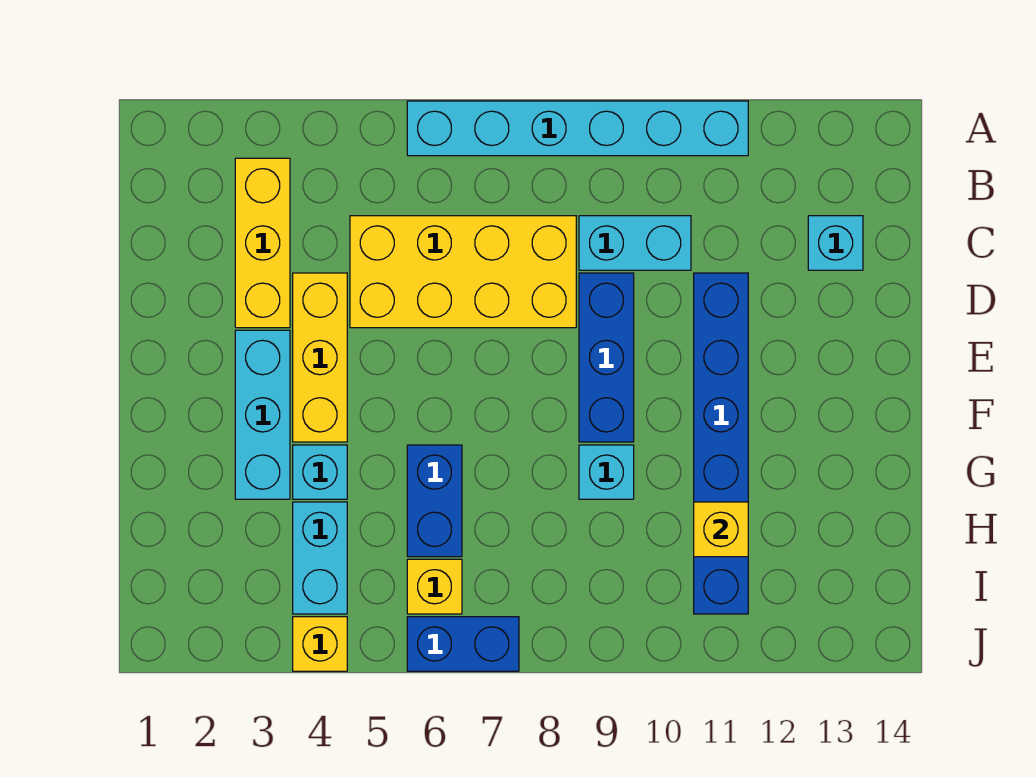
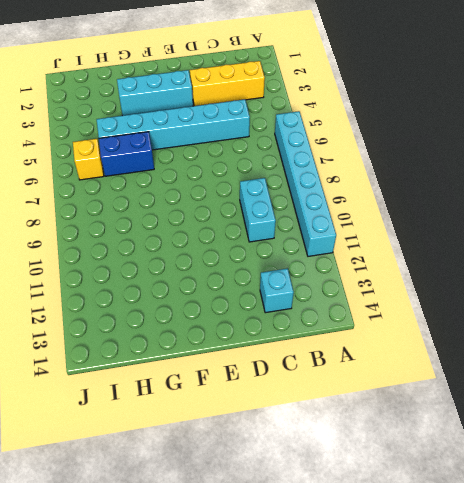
cyan brick C5:H5 level 1 -> yellow brick C5:D8 level 1
none -> yellow brick D4:F4 level 1
none -> blue brick D9:F9 level 1
none -> blue brick D11:I11 level 1

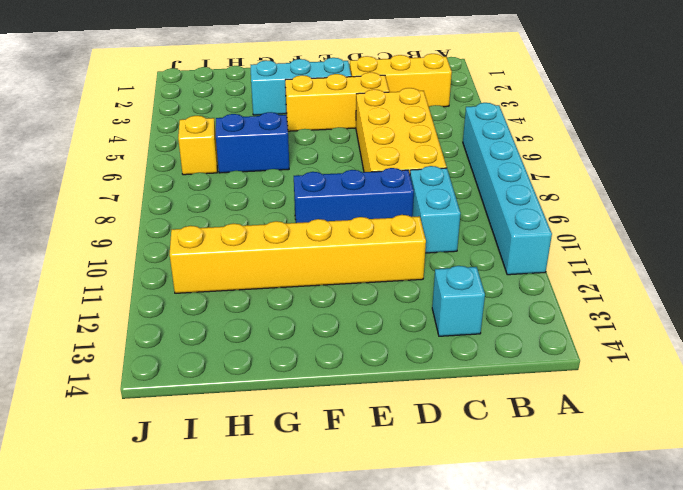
yellow brick D11:I11 level 1 -> blue brick D11:I11 level 1
none -> cyan brick G4 level 1
none -> cyan brick G9 level 1
none -> cyan brick H4:I4 level 1

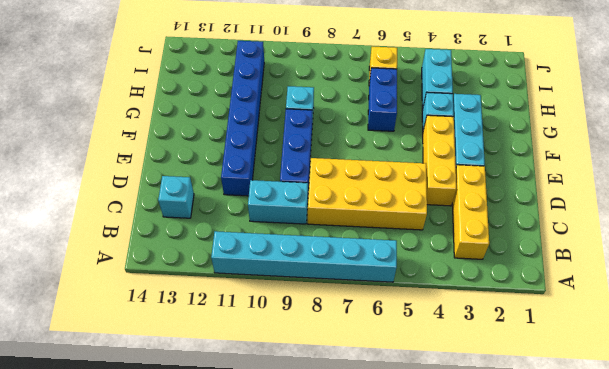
none -> yellow brick J4 level 1
none -> blue brick J6:J7 level 1
none -> yellow brick H11 level 2

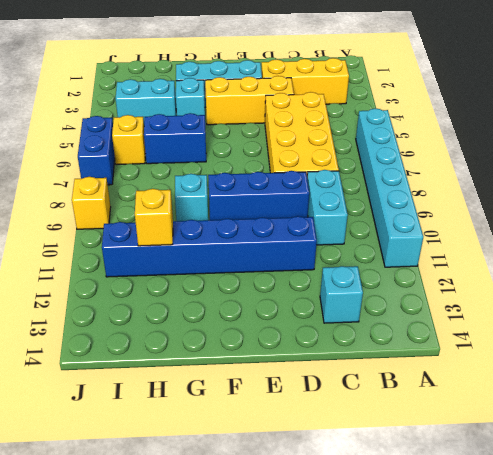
yellow brick J9 level 1 -> yellow brick J4 level 1

